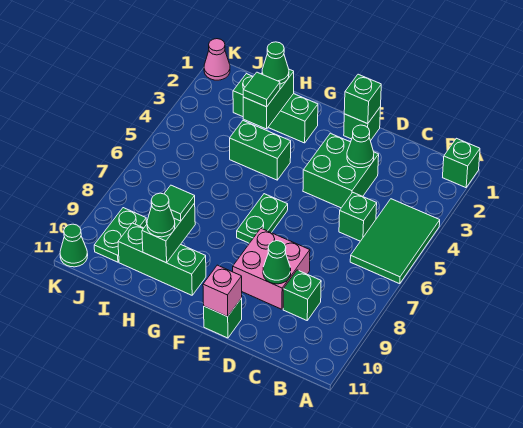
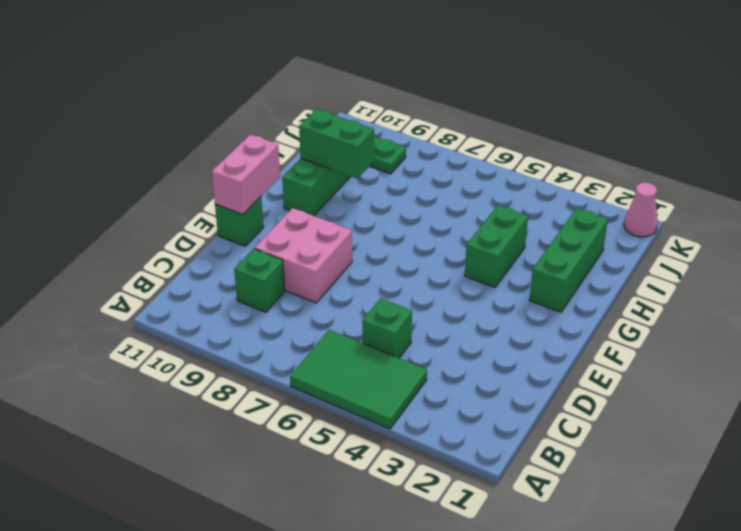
pink brick E11:F11 level 2 -> pink brick E11 level 2
none -> green brick A1 level 1
none -> green brick D3:E4 level 1
none -> green brick E1 level 1

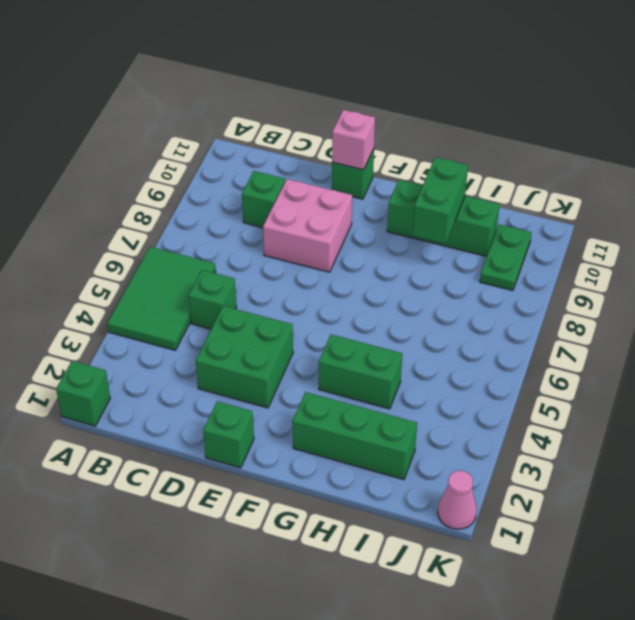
none -> green plate F6:F7 level 1
none -> green cone K11 level 1
none -> green cone D3 level 2

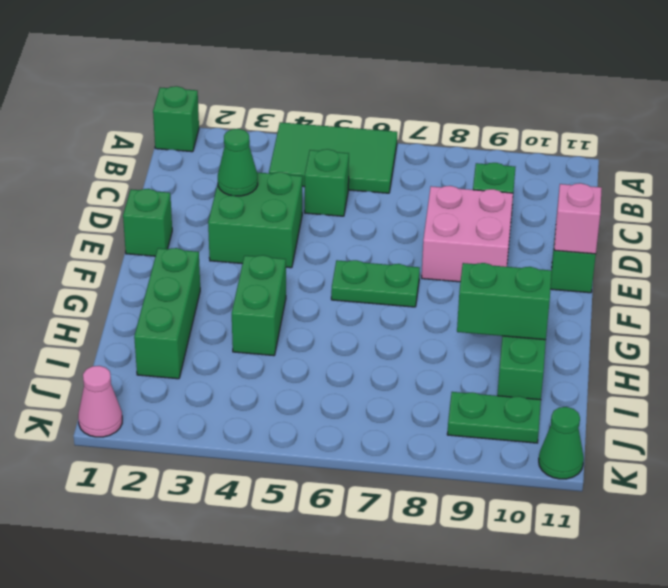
none -> green cone D9 level 2
none -> green brick E1 level 2
none -> green brick H2:H3 level 2

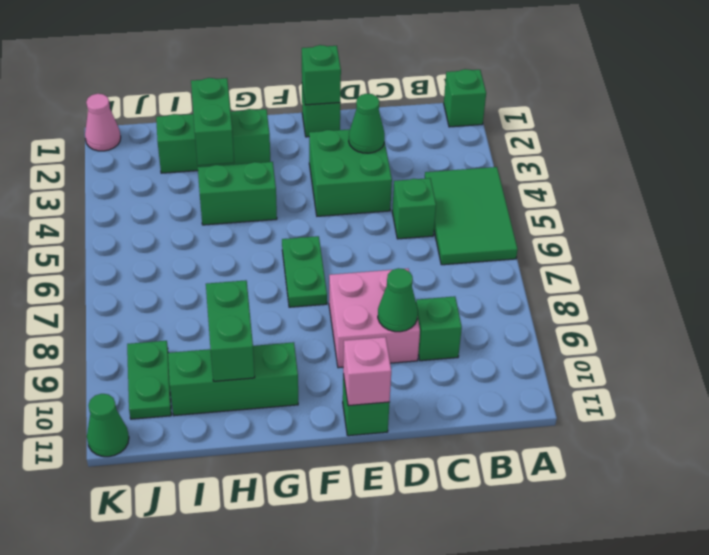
none -> green cone H2 level 3
none -> green tile H3 level 3
none -> green tile H9 level 3

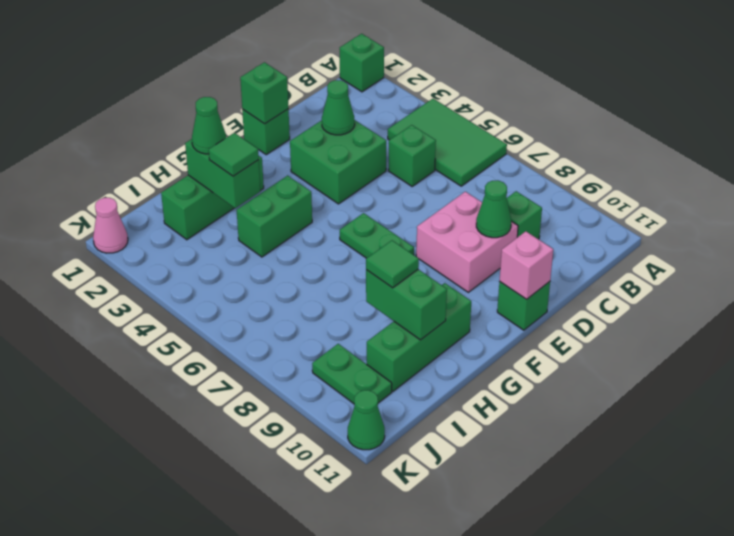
none -> green cone H10 level 3

